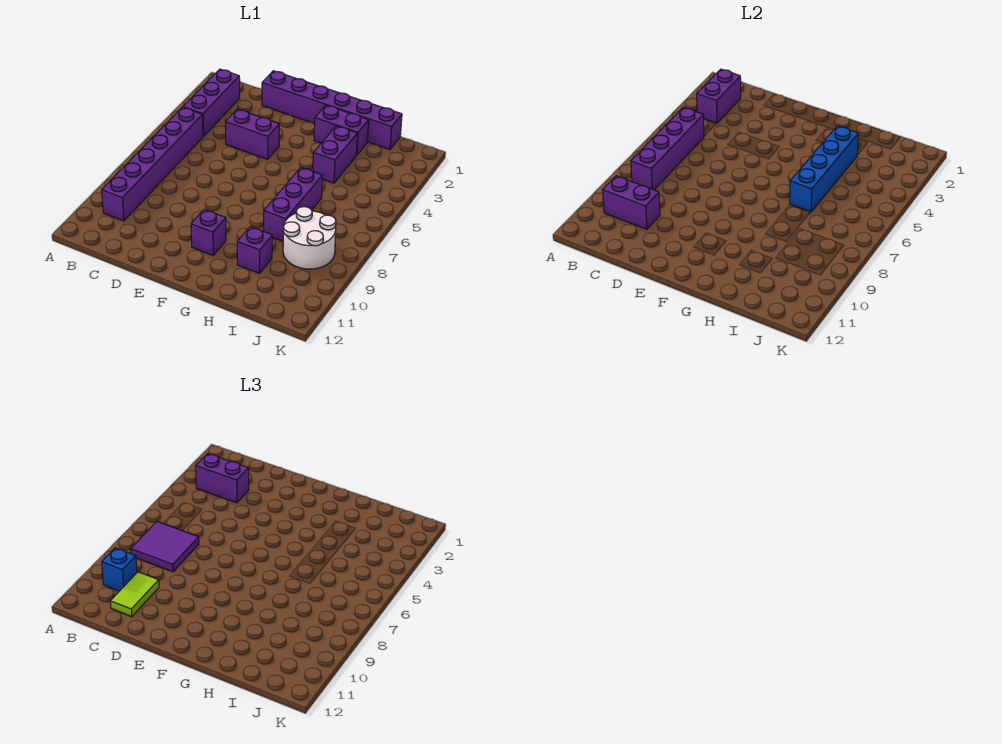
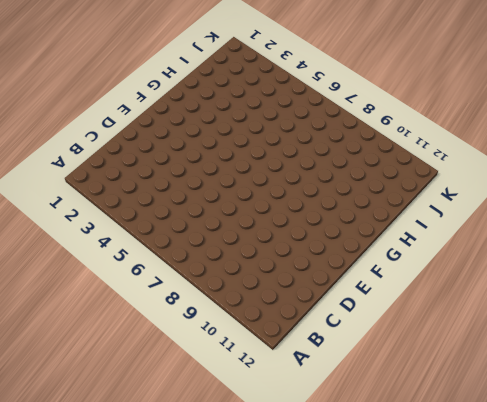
none -> purple brick B2:B4 level 1
none -> purple brick B5:B10 level 1
none -> purple brick D1:I1 level 1

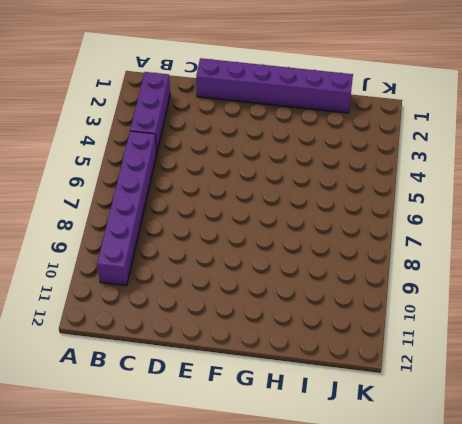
none -> purple brick D4:E4 level 1
none -> purple brick F10 level 1
none -> purple brick G2:H2 level 1

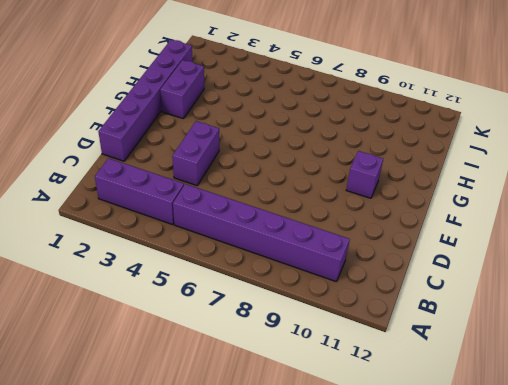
none -> purple brick H3:H4 level 1
none -> purple brick H6:H8 level 1
none -> purple brick H10 level 1

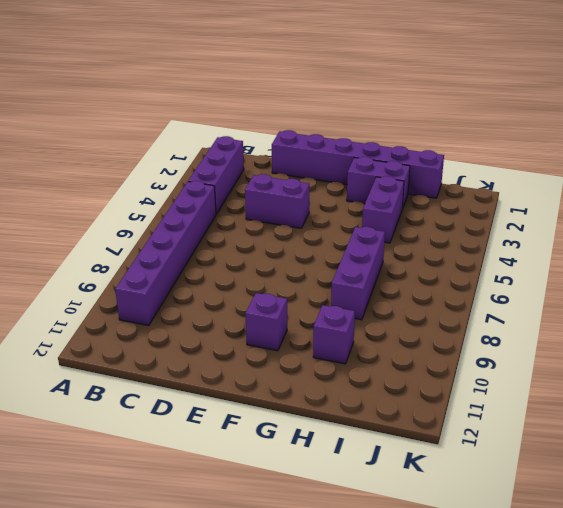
none -> white round brick I8:J9 level 1
none -> purple brick B2:B3 level 2
none -> purple brick B5:B8 level 2

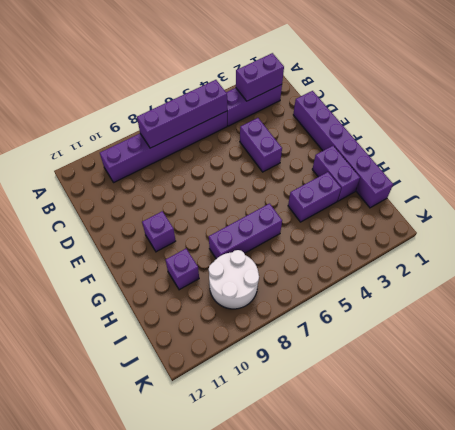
none -> purple brick B10:C10 level 2
none -> blue brick H3:H6 level 2
none -> purple brick B3:C3 level 3

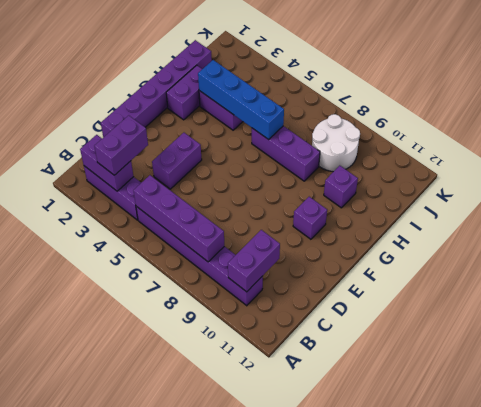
none -> purple tile B7:C8 level 3
none -> blue brick B10 level 3
none -> lime tile C10:C11 level 3

